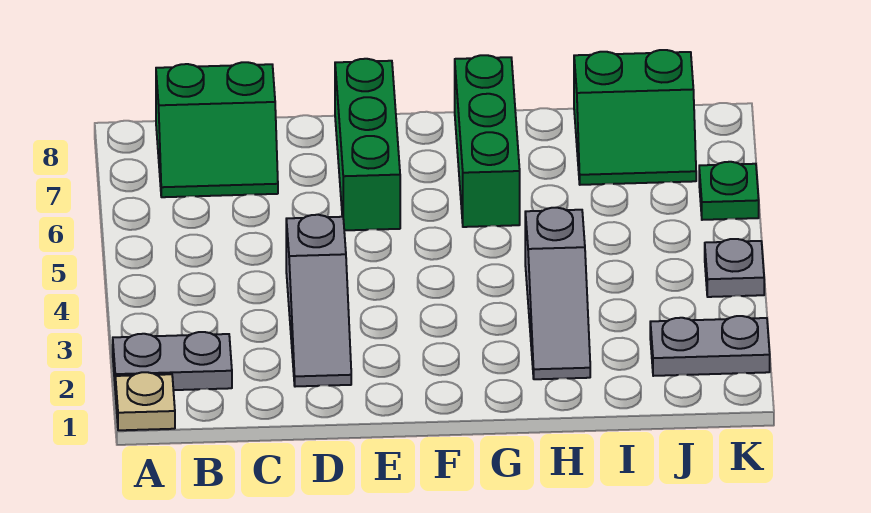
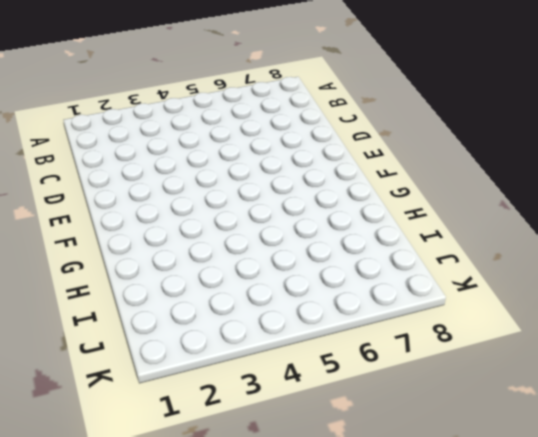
none -> tan plate A1 level 1
none -> grey plate A2:B2 level 1

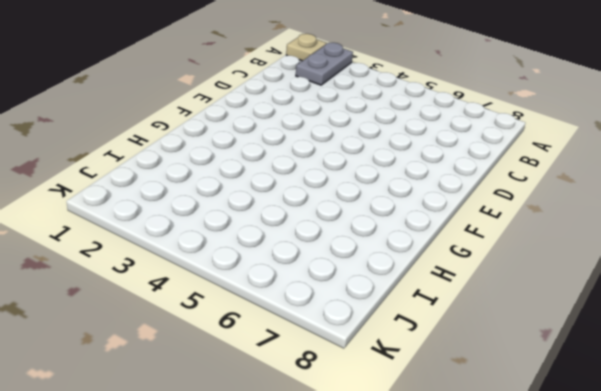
none -> green slope B7:C8 level 1 top 8
none -> grey slope D2:D4 level 1 top 4

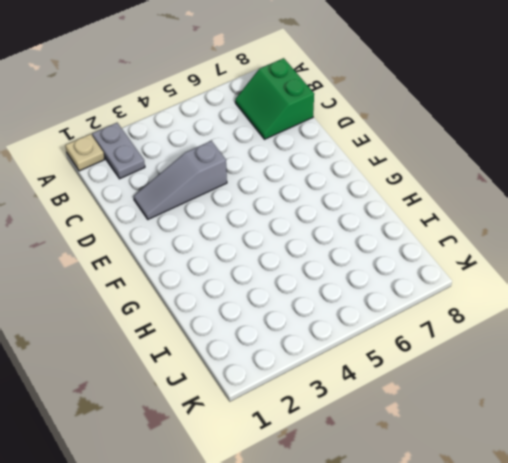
none -> green brick E6:E8 level 1
none -> green brick G6:G8 level 1

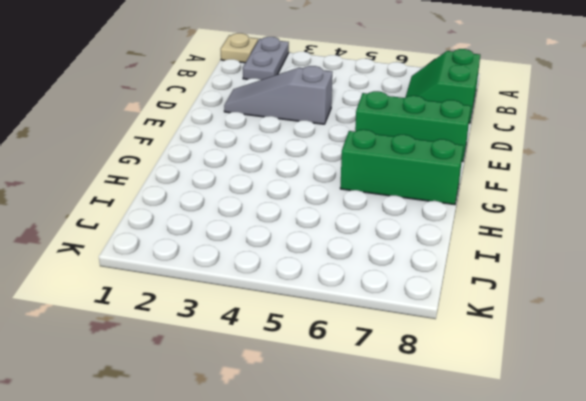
none -> grey slope H2:H4 level 1 top 4
none -> green slope I7:J8 level 1 top 8

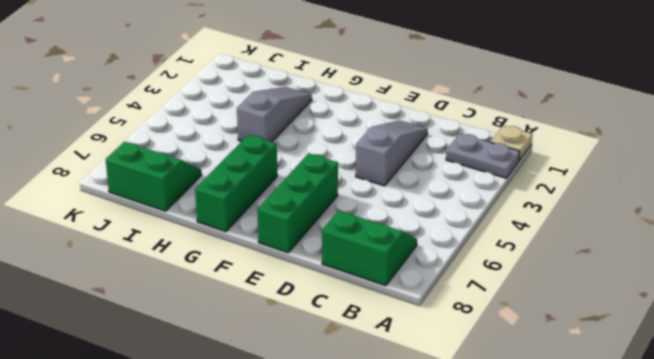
none -> grey plate J2:K2 level 1
none -> grey plate K4 level 1

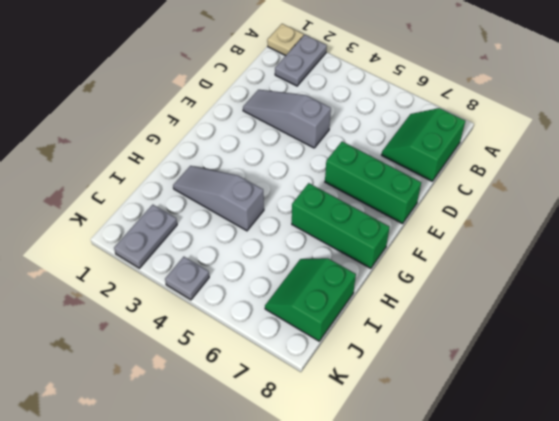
none -> green plate K6 level 1

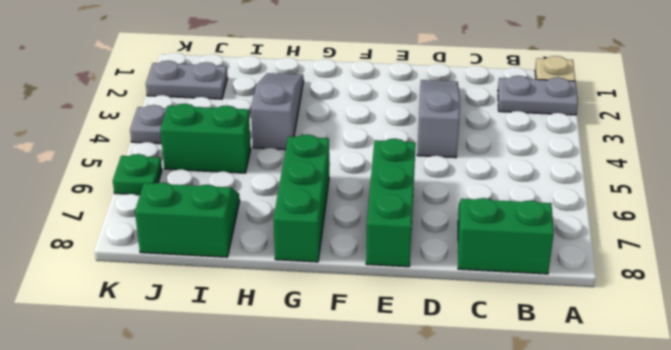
green brick I5:J5 level 1 -> none

